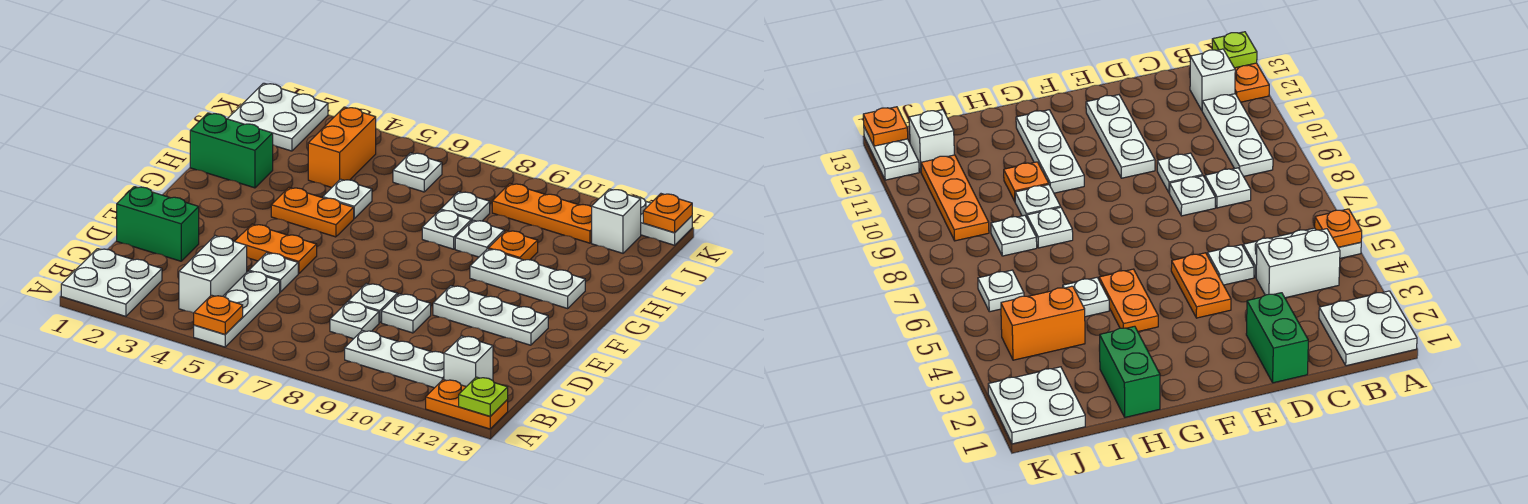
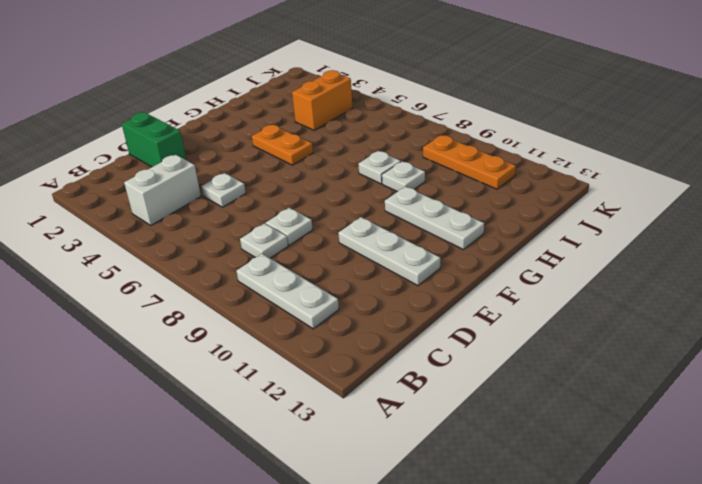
none -> white plate A1:B2 level 1
none -> white plate A5:C5 level 1
none -> orange plate A12:A13 level 1
none -> white brick B12 level 1

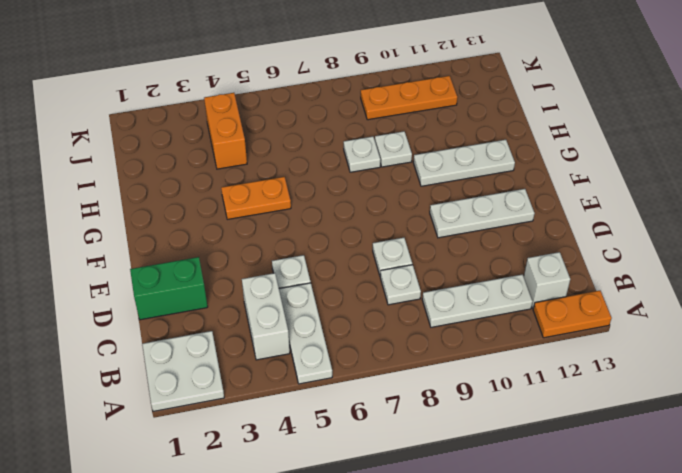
none -> white plate D9 level 1
none -> orange plate E4:E5 level 1
none -> green brick H1:H2 level 1
none -> white plate H5 level 1

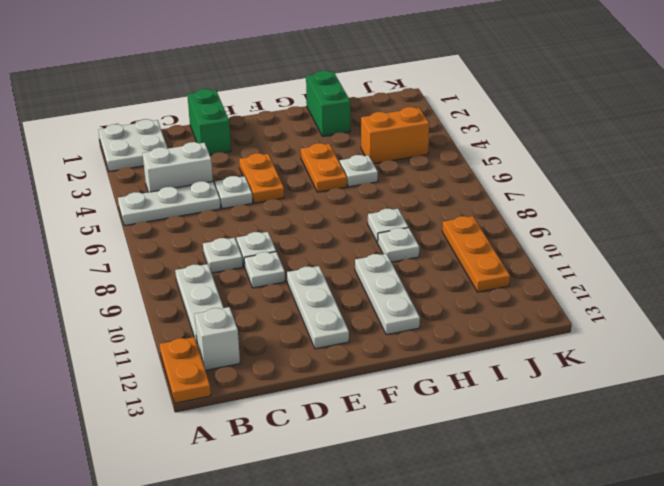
none -> orange plate H10 level 1
none -> white plate I8 level 1
none -> white plate J1:K2 level 1
none -> white plate J6 level 1

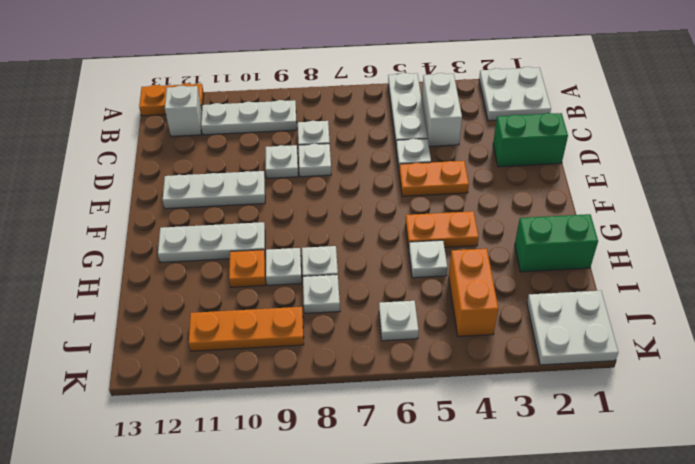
none -> white brick J12 level 1
none -> white plate K12:K13 level 1
none -> orange plate A5 level 2
none -> lime plate A13 level 2

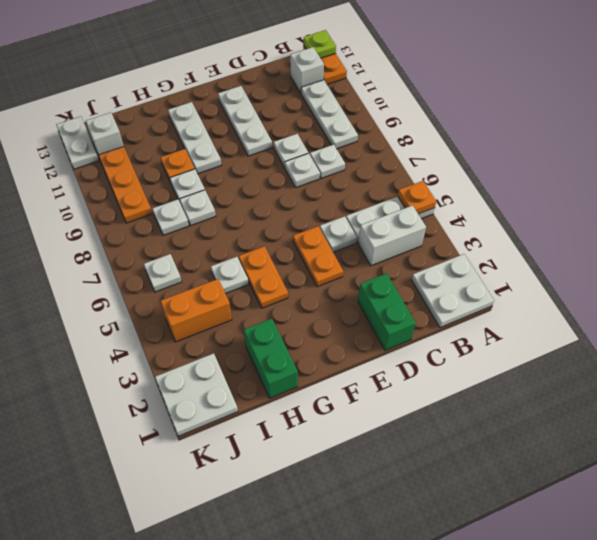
none -> orange plate K13 level 2

